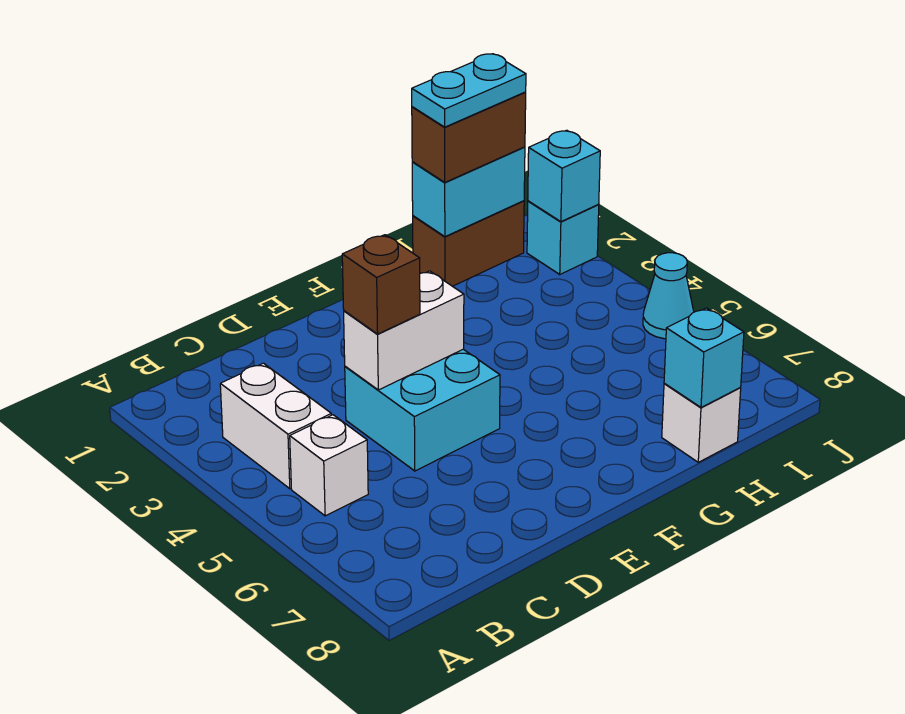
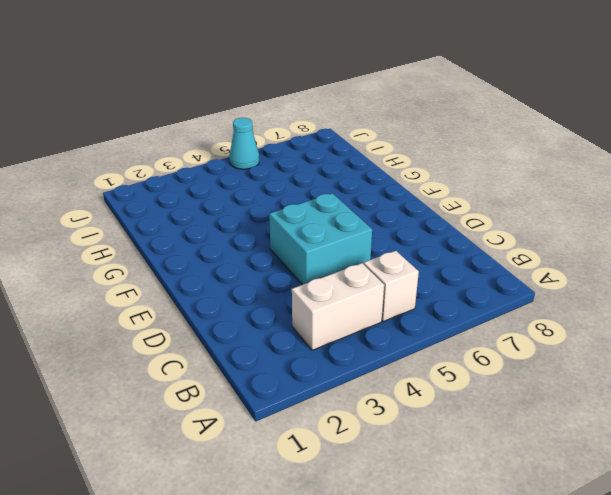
none -> brown brick H1:I1 level 1
none -> white brick H8 level 1
none -> cyan brick J2 level 1

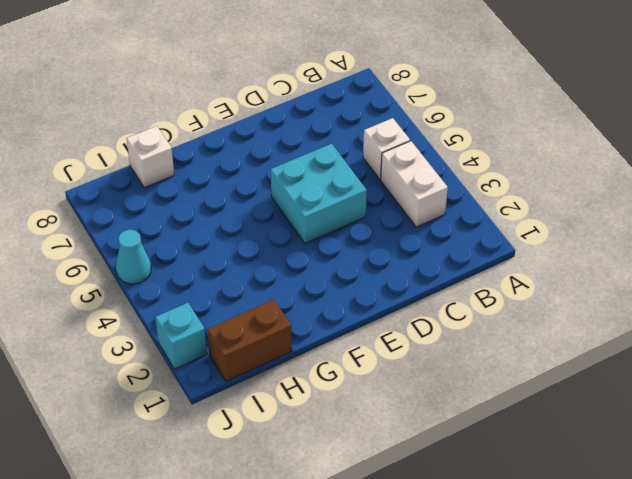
none -> white brick D4:E4 level 2
none -> cyan brick H1:I1 level 2
none -> cyan brick H8 level 2

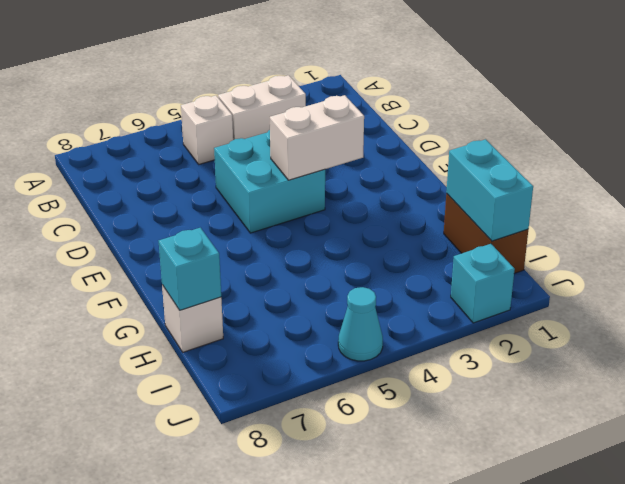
white brick E3:E4 level 2 -> white brick D4:E4 level 2
none -> cyan brick J2 level 2
none -> brown brick D4 level 3
none -> brown brick H1:I1 level 3

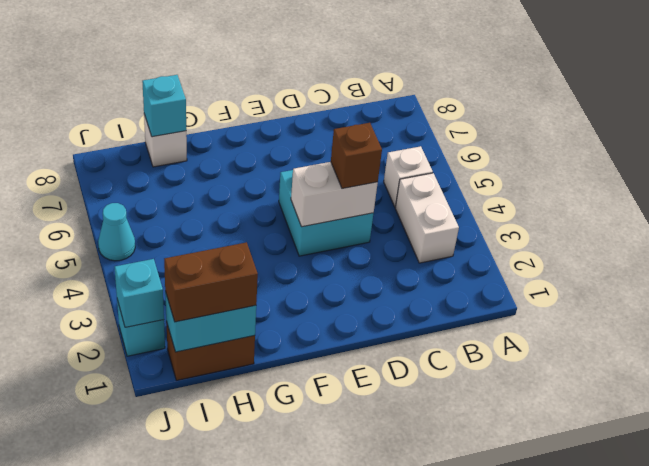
none -> cyan plate H1:I1 level 4

